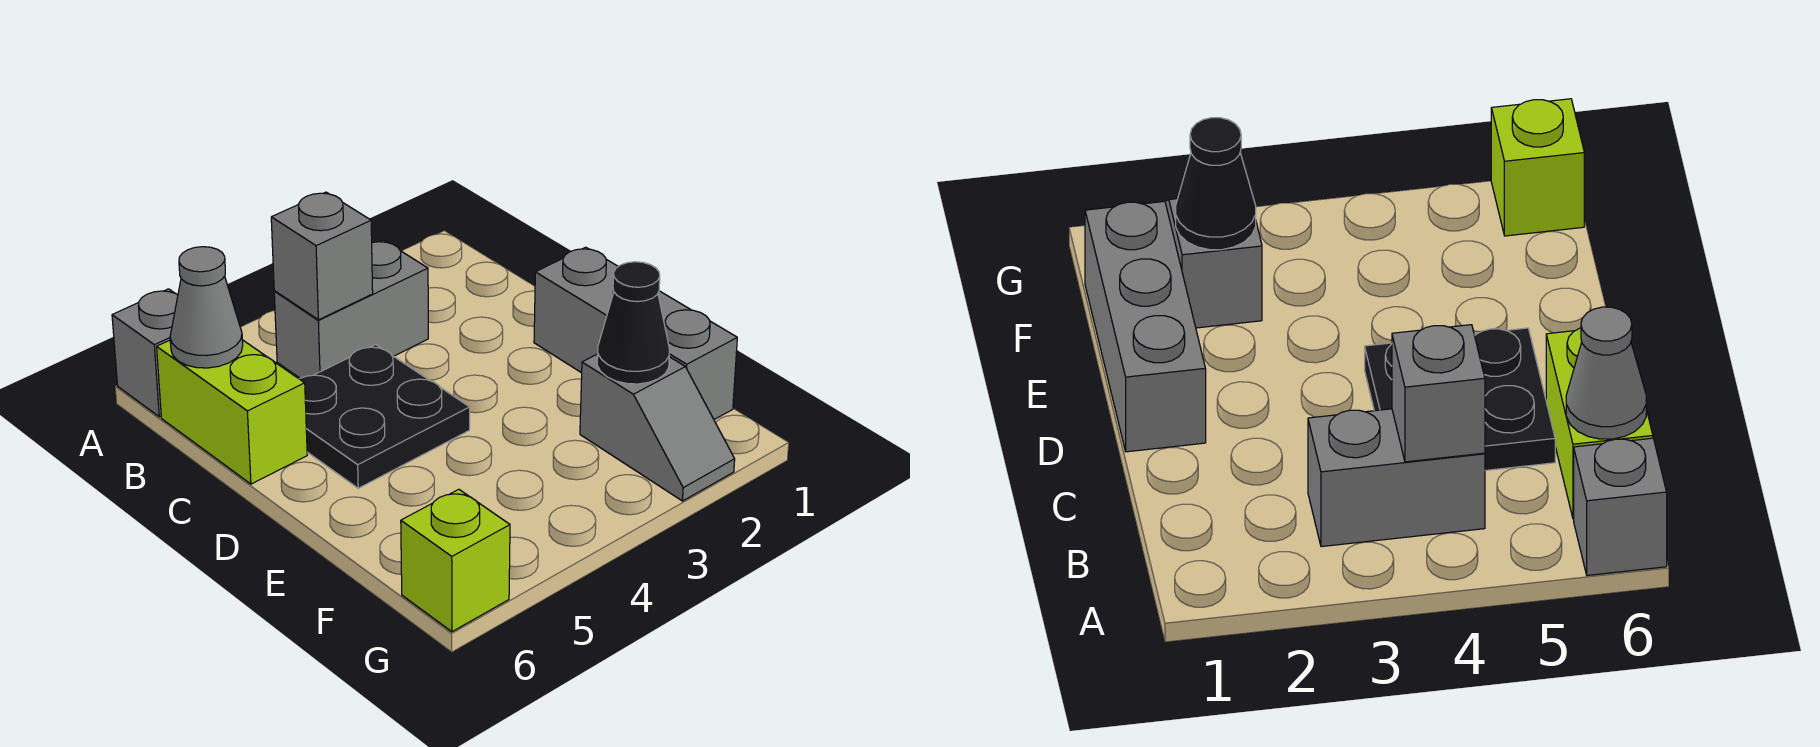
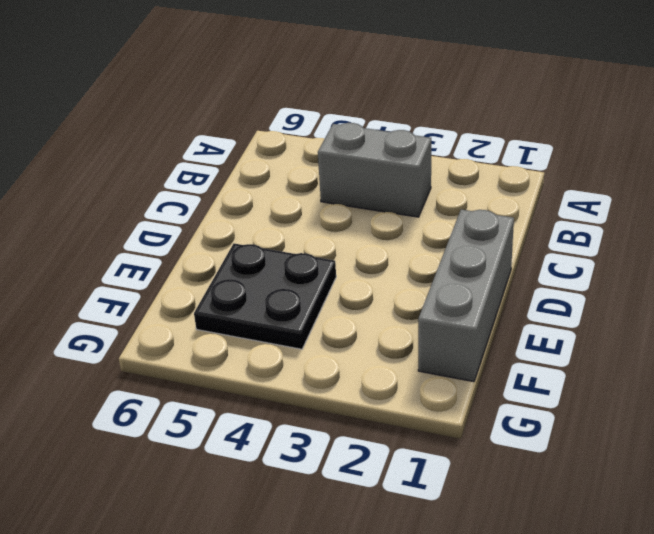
black plate E4:F5 level 1 -> black plate C4:D5 level 1
none -> grey brick A6 level 1
none -> lime brick B6:C6 level 1

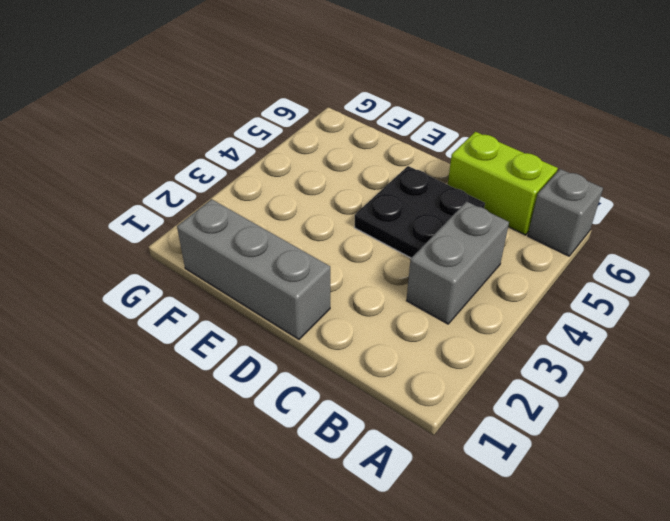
none -> grey slope F2:G2 level 1 top F
none -> lime brick G6 level 1

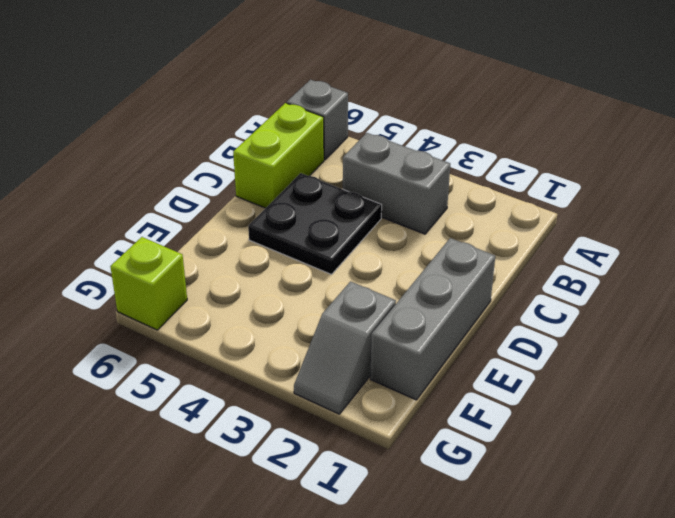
none -> grey brick B4 level 2
none -> grey cone B6 level 2

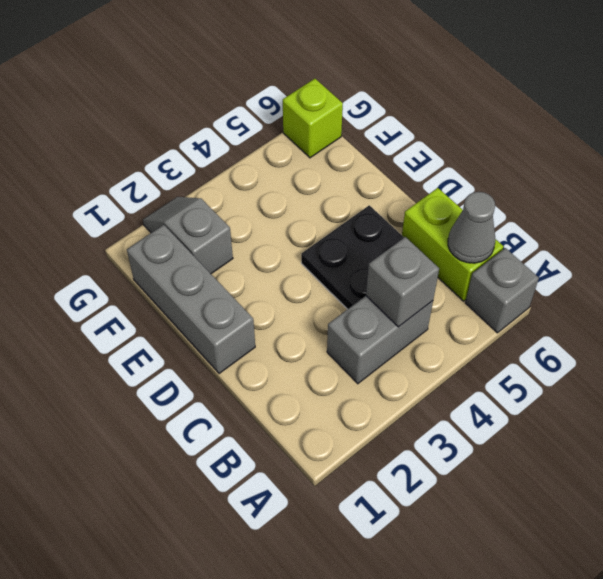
none -> black cone F2 level 2

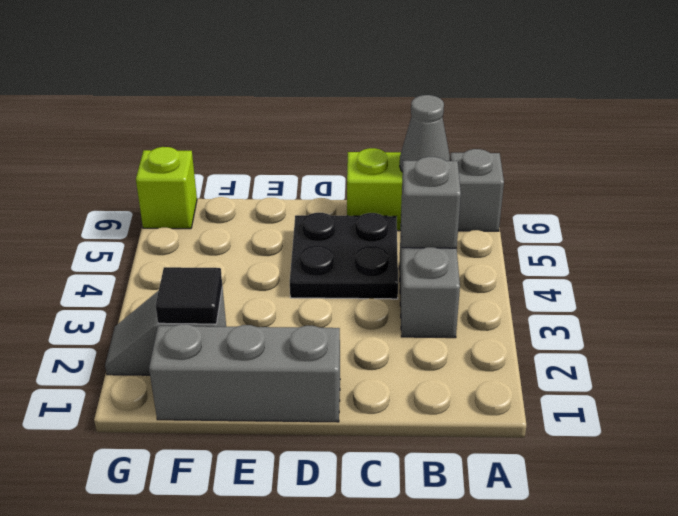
black tile F2 level 2 -> black cone F2 level 2

